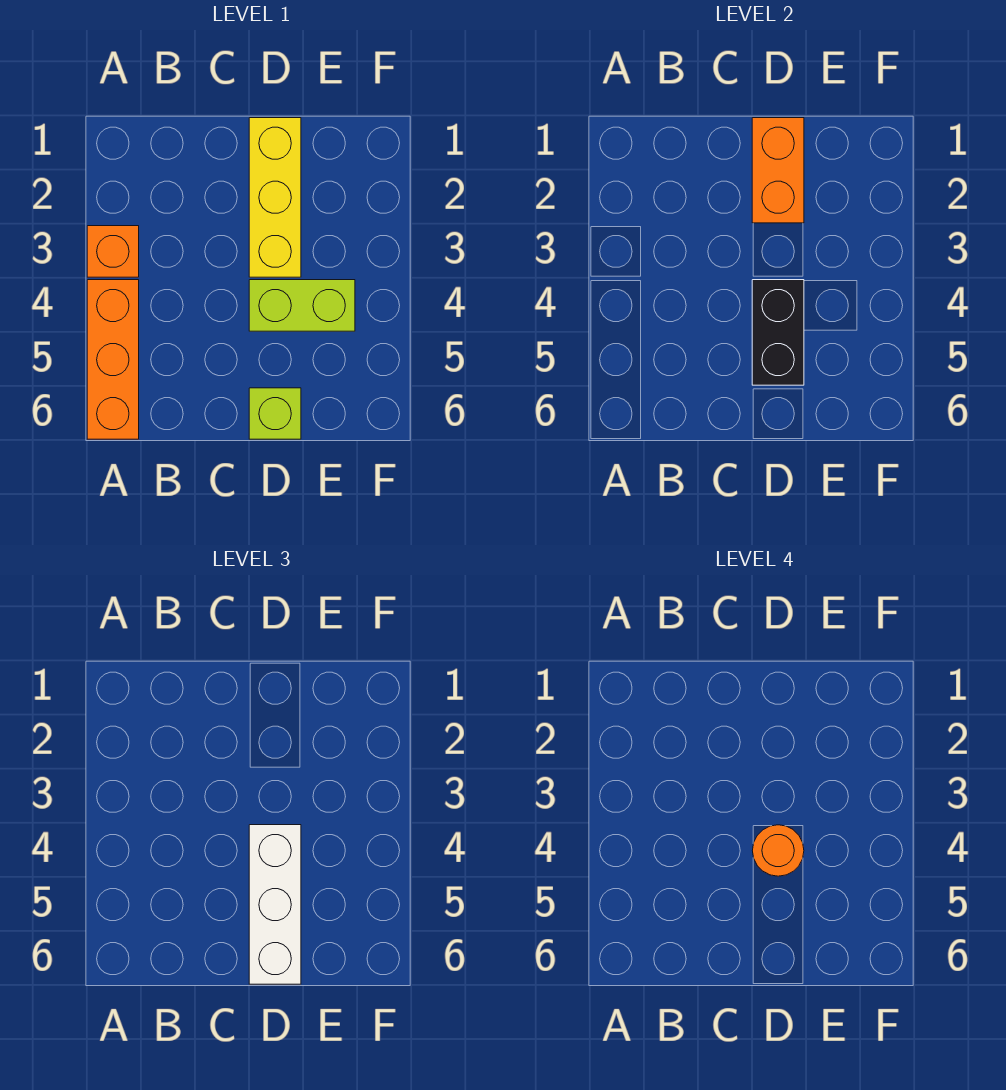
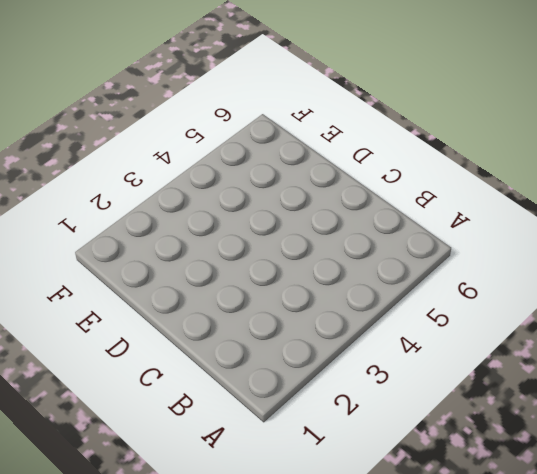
none -> orange brick A3 level 1
none -> orange brick A4:A6 level 1

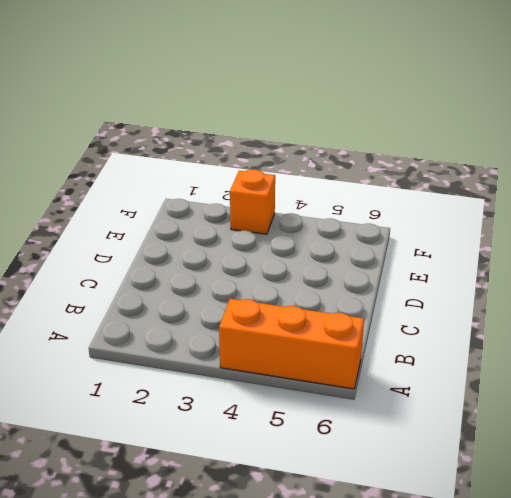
orange brick F3 level 1 -> orange brick A3 level 1
none -> yellow brick D1:D3 level 1
none -> lime brick D4:E4 level 1

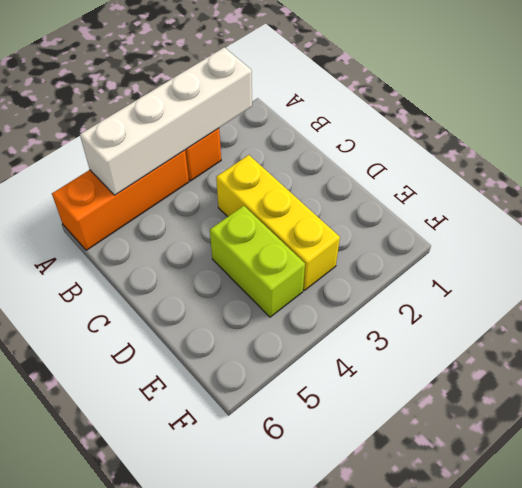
white brick A2:A5 level 2 -> none
yellow brick C3:E3 level 1 -> yellow brick D1:D3 level 1
none -> lime brick D6 level 1
none -> orange brick D1:D2 level 2

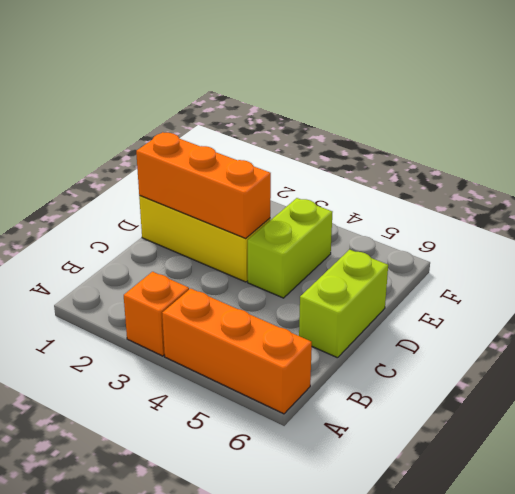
lime brick C6:D6 level 1 -> lime brick D6 level 1
orange brick D1:D3 level 2 -> orange brick D1:D2 level 2
none -> black brick D4:D5 level 2
none -> white brick D4:D6 level 3

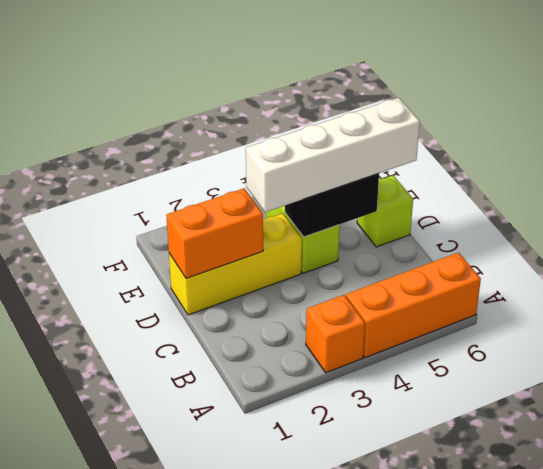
white brick D3:D6 level 3 -> white brick D4:D6 level 3
none -> orange round brick D4 level 4

